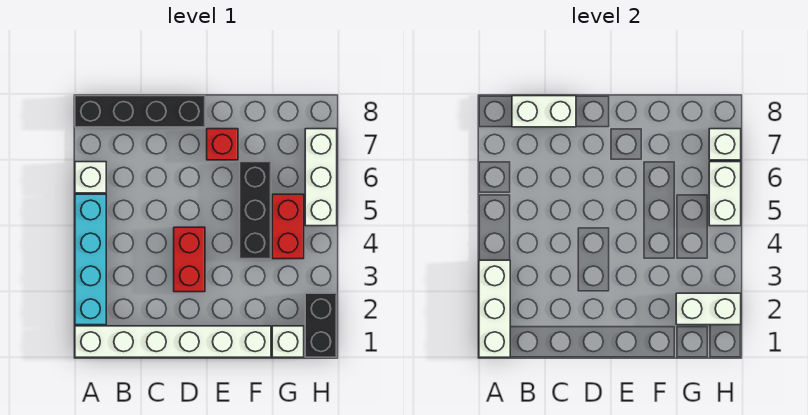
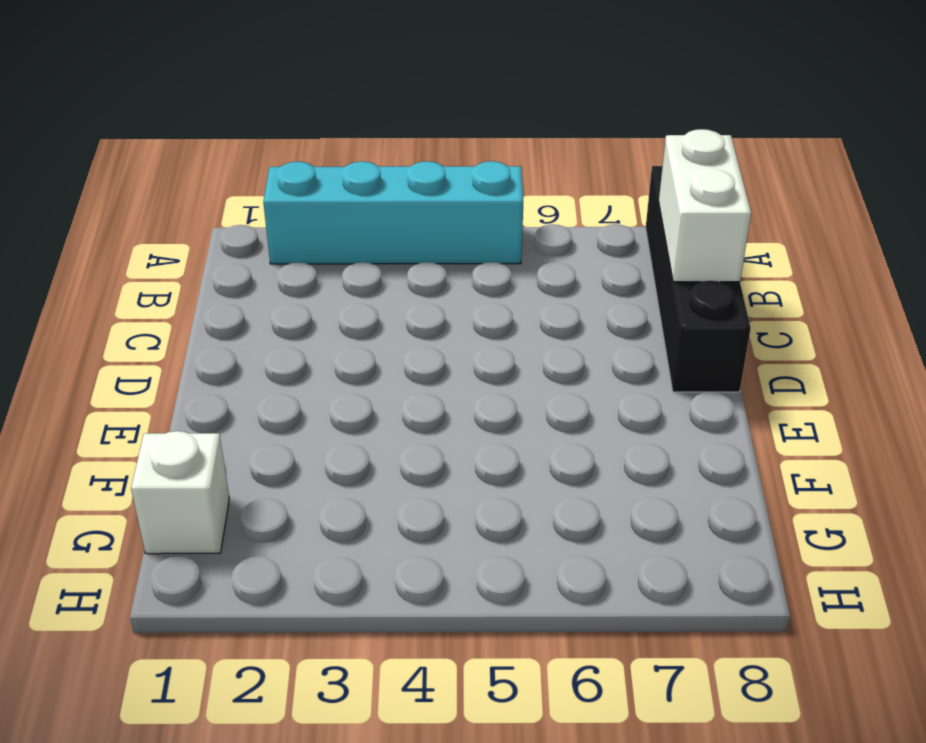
none -> white brick A1:F1 level 1
none -> white brick A6 level 1
none -> red brick D3:D4 level 1

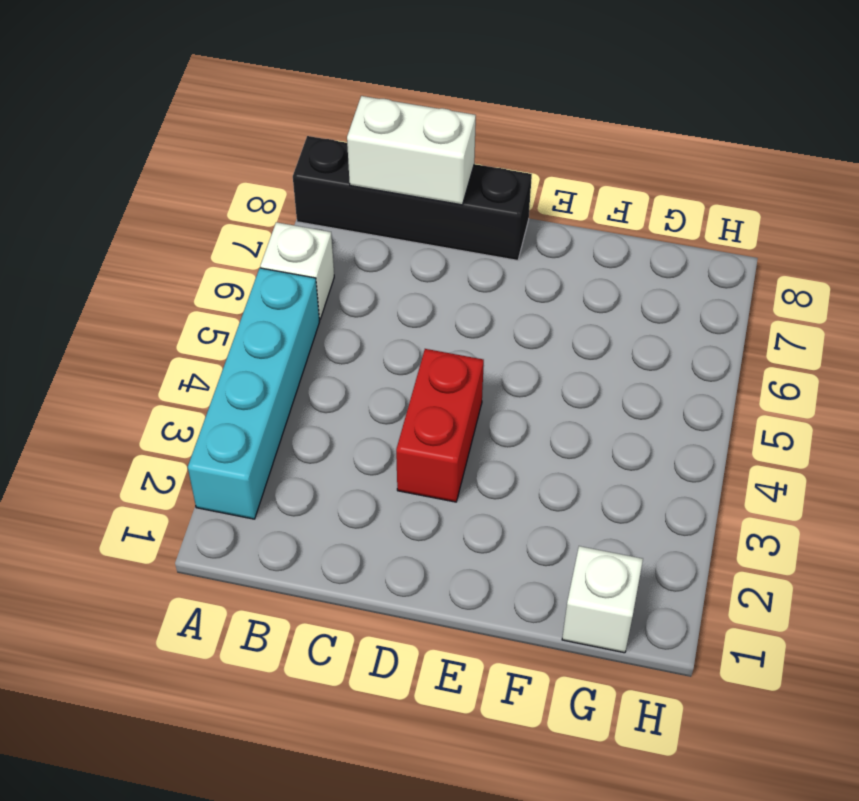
none -> white brick A1:F1 level 1
none -> red brick E7 level 1
none -> black brick F4:F6 level 1

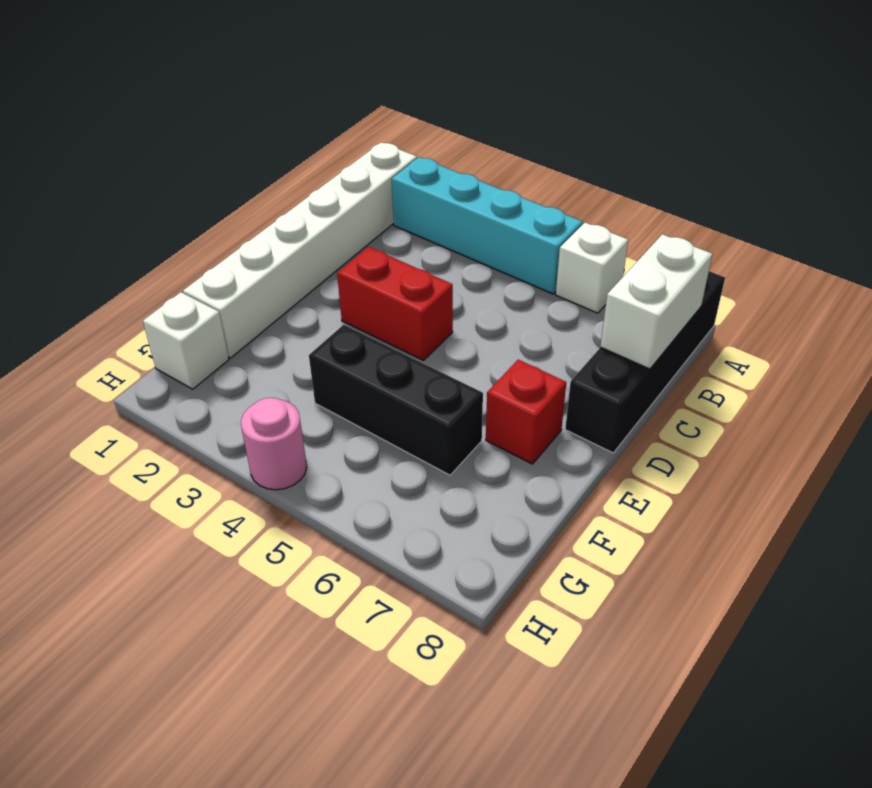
pink round brick H4 level 1 -> none
none -> red brick G4:G5 level 1
none -> black brick H1:H2 level 1
none -> white brick H5:H7 level 1

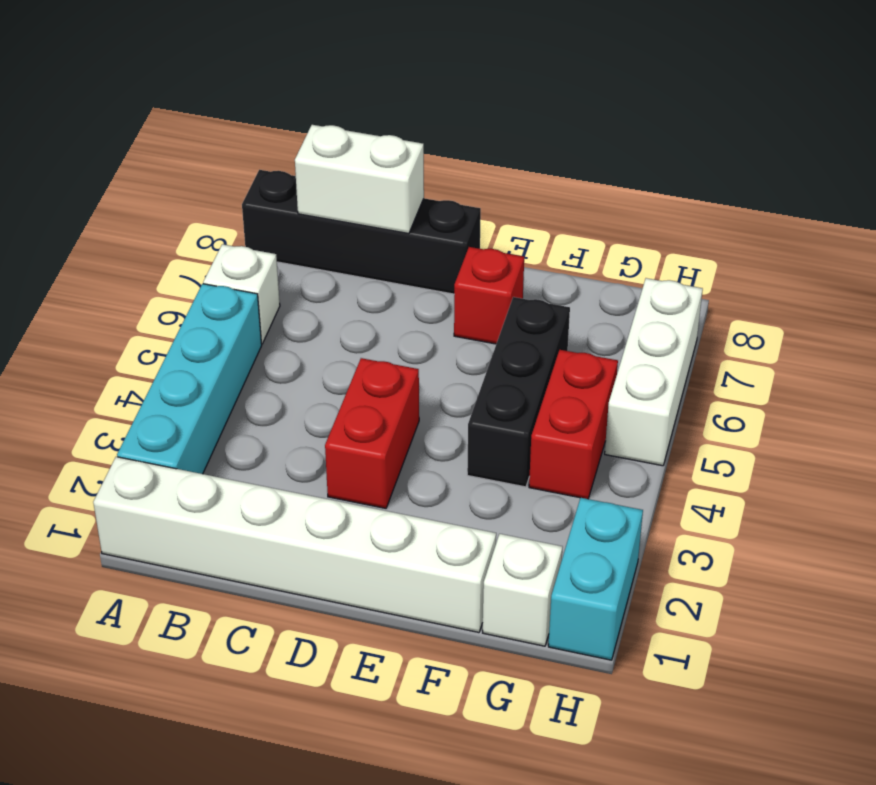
cyan brick H1:H2 level 1 -> black brick H1:H2 level 1
none -> white brick A1:A3 level 2
none -> white brick G2:H2 level 2
none -> white brick H5:H6 level 2

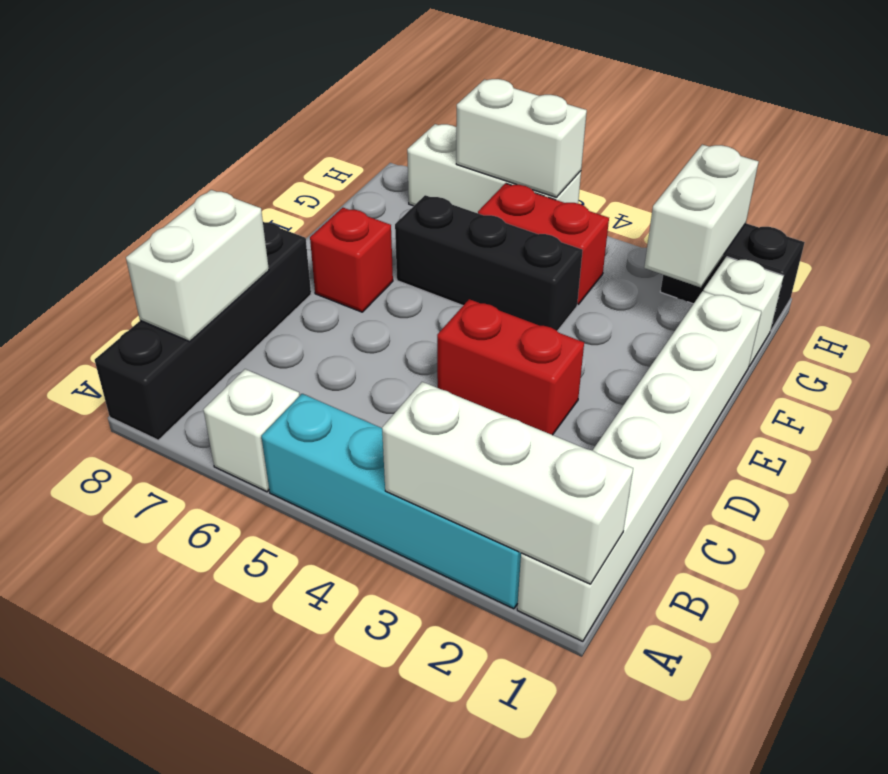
none -> white brick H7 level 2

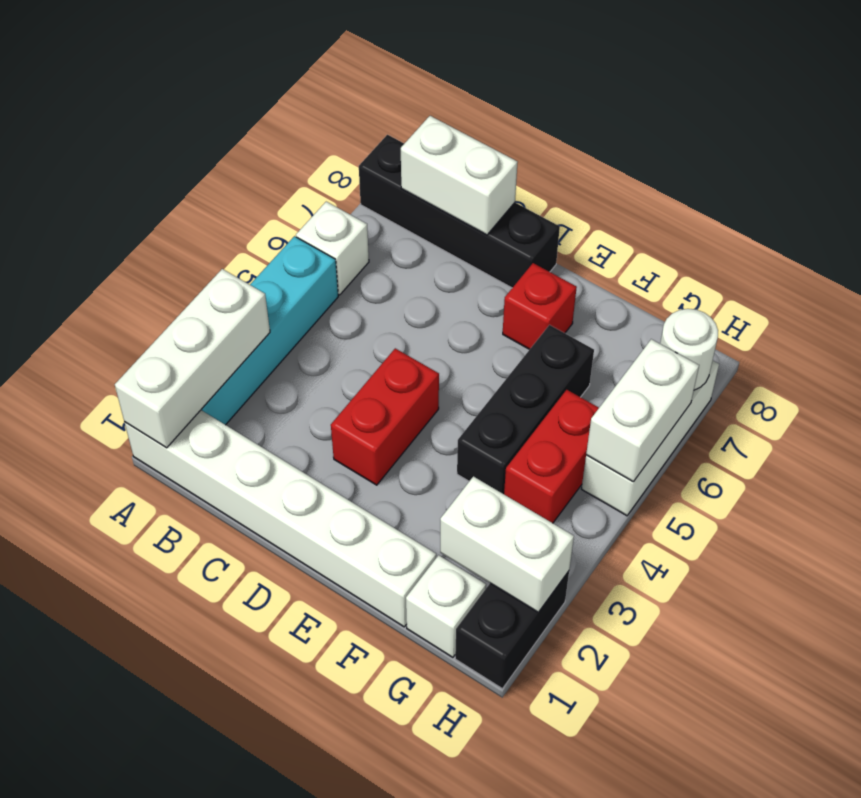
white round brick H7 level 2 -> white brick H7 level 2

